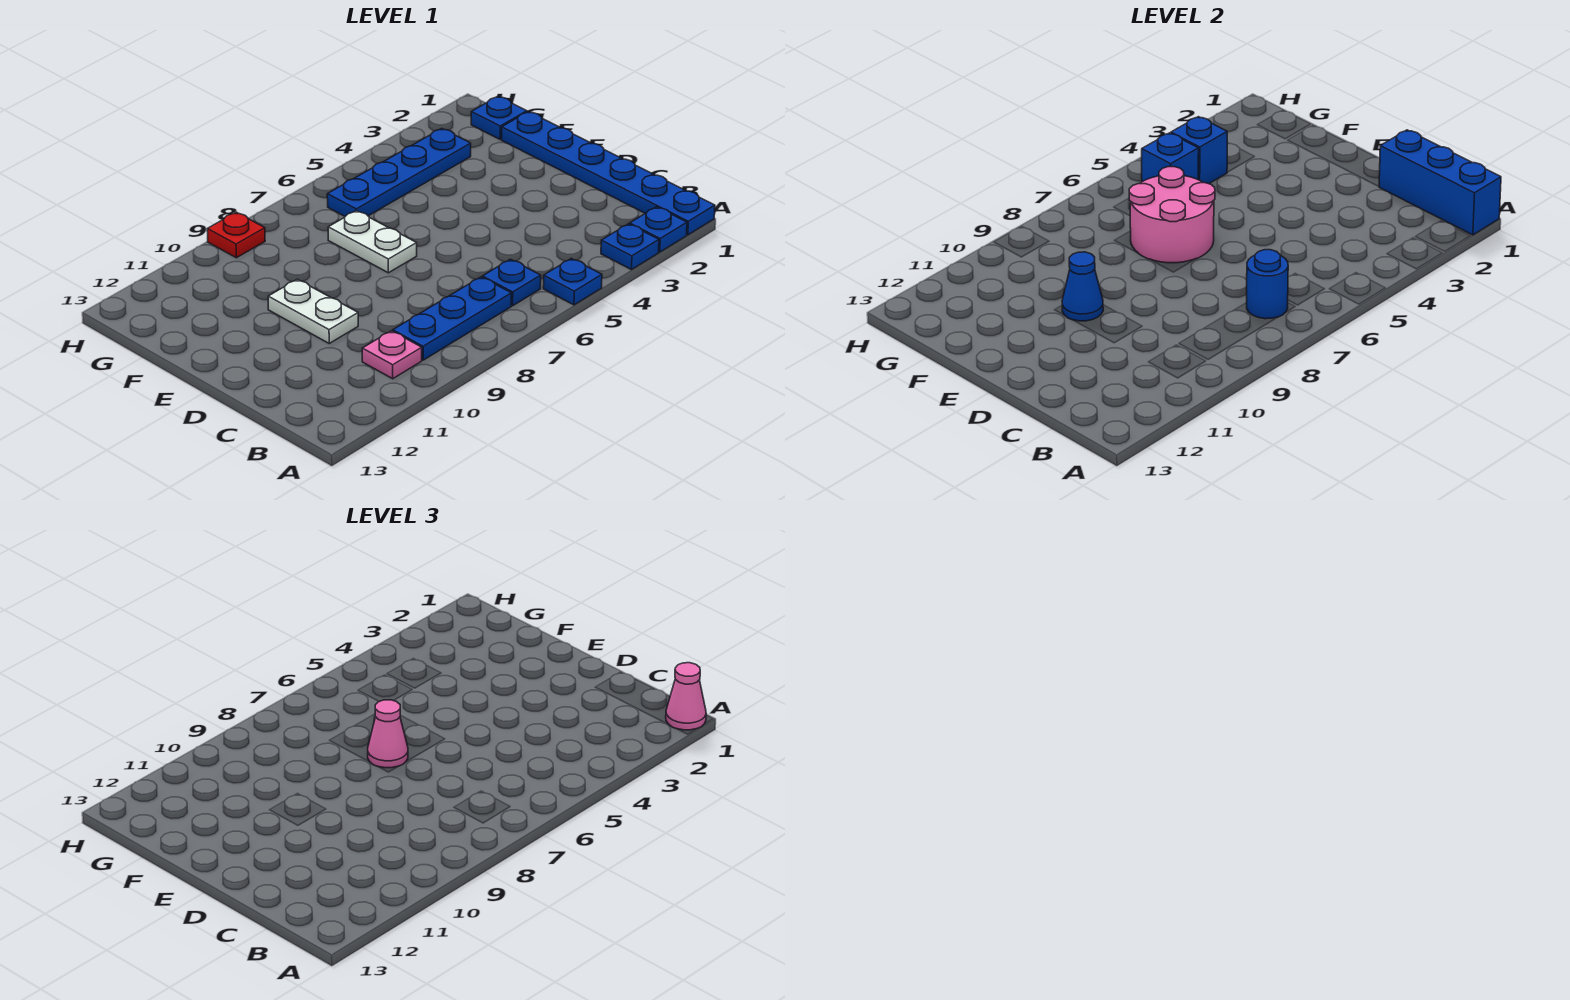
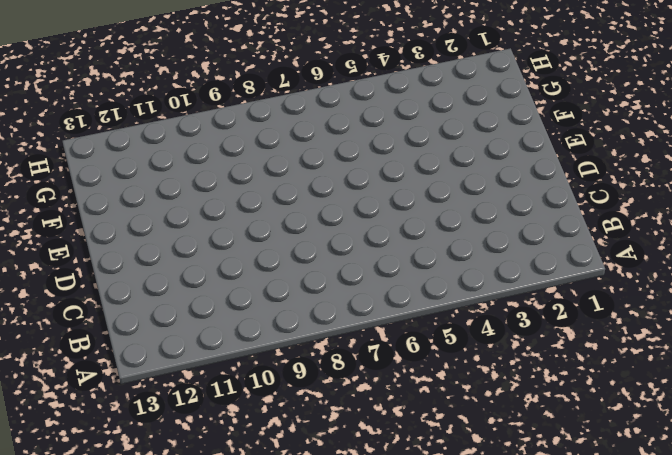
none -> blue plate A1:F1 level 1
none -> blue plate A2 level 1
none -> blue plate A3 level 1

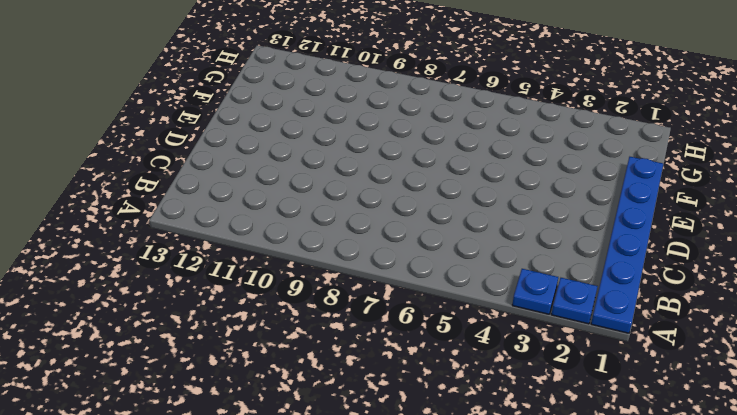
none -> blue plate A5 level 1
none -> blue plate B6 level 1
none -> blue plate B7:B9 level 1

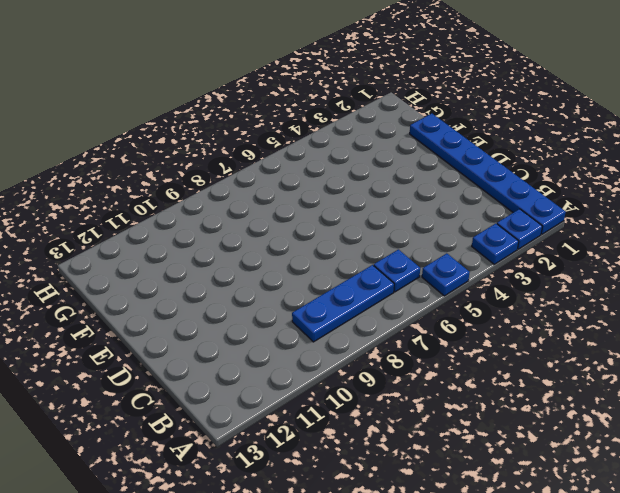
none -> pink plate B10 level 1
none -> white plate D10:E10 level 1
none -> white plate E7:F7 level 1

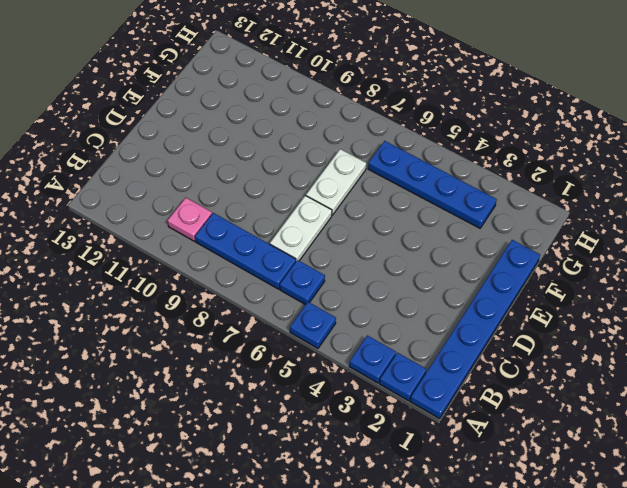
white plate C7:D7 level 1 -> white plate D10:E10 level 1
none -> blue plate G1 level 1
none -> red plate H9 level 1
none -> blue brick A1:C1 level 2

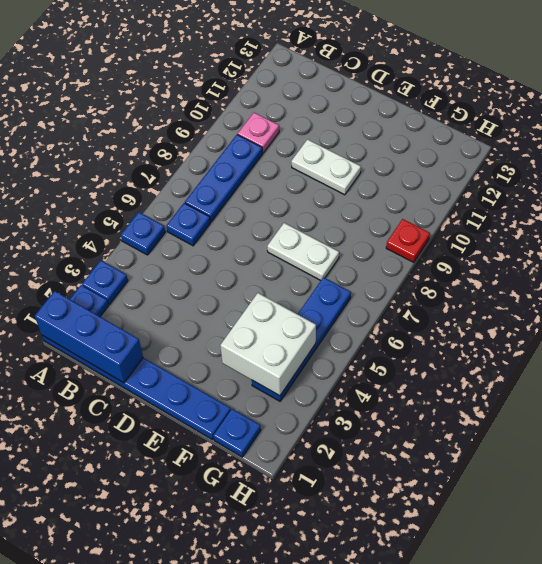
white brick F3:G4 level 2 -> blue brick G4 level 2
none -> blue round brick B7 level 2
none -> pink round brick E6:F7 level 2
none -> blue cone E10 level 2

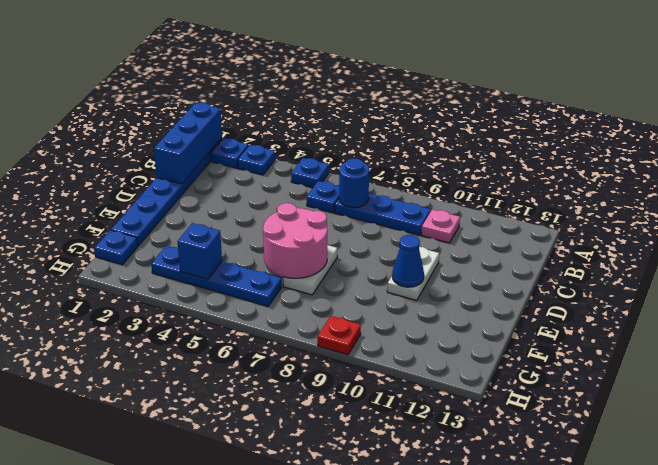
none -> blue brick G5 level 2
none -> pink cone A1 level 3
none -> pink cone E7 level 3

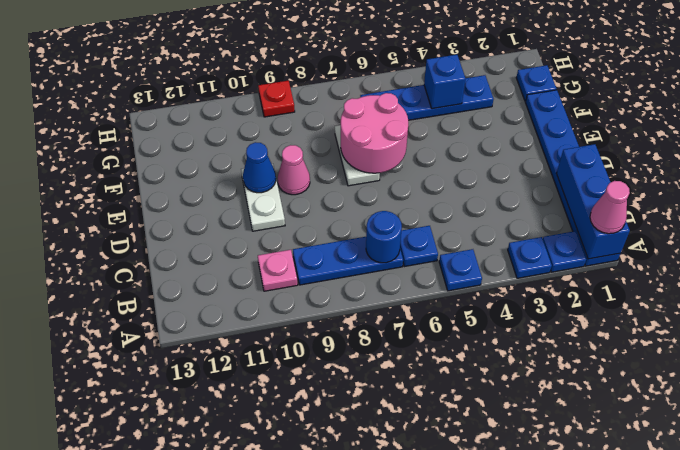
pink cone E9 level 1 -> pink cone E7 level 3
none -> blue brick G5 level 2

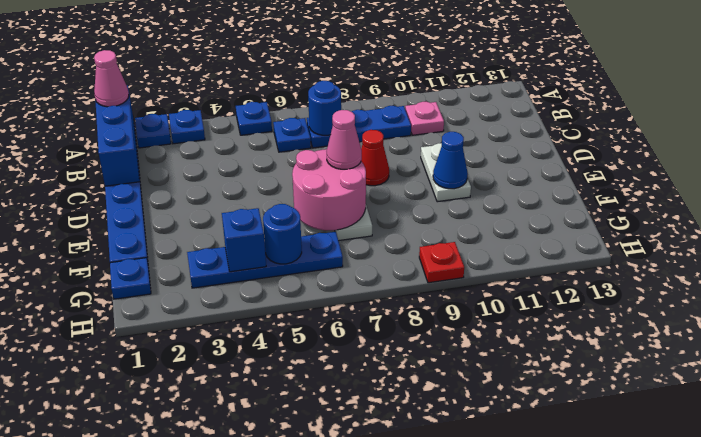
red cone D8 level 1 -> none
blue round brick G5 level 2 -> blue brick G5 level 2

